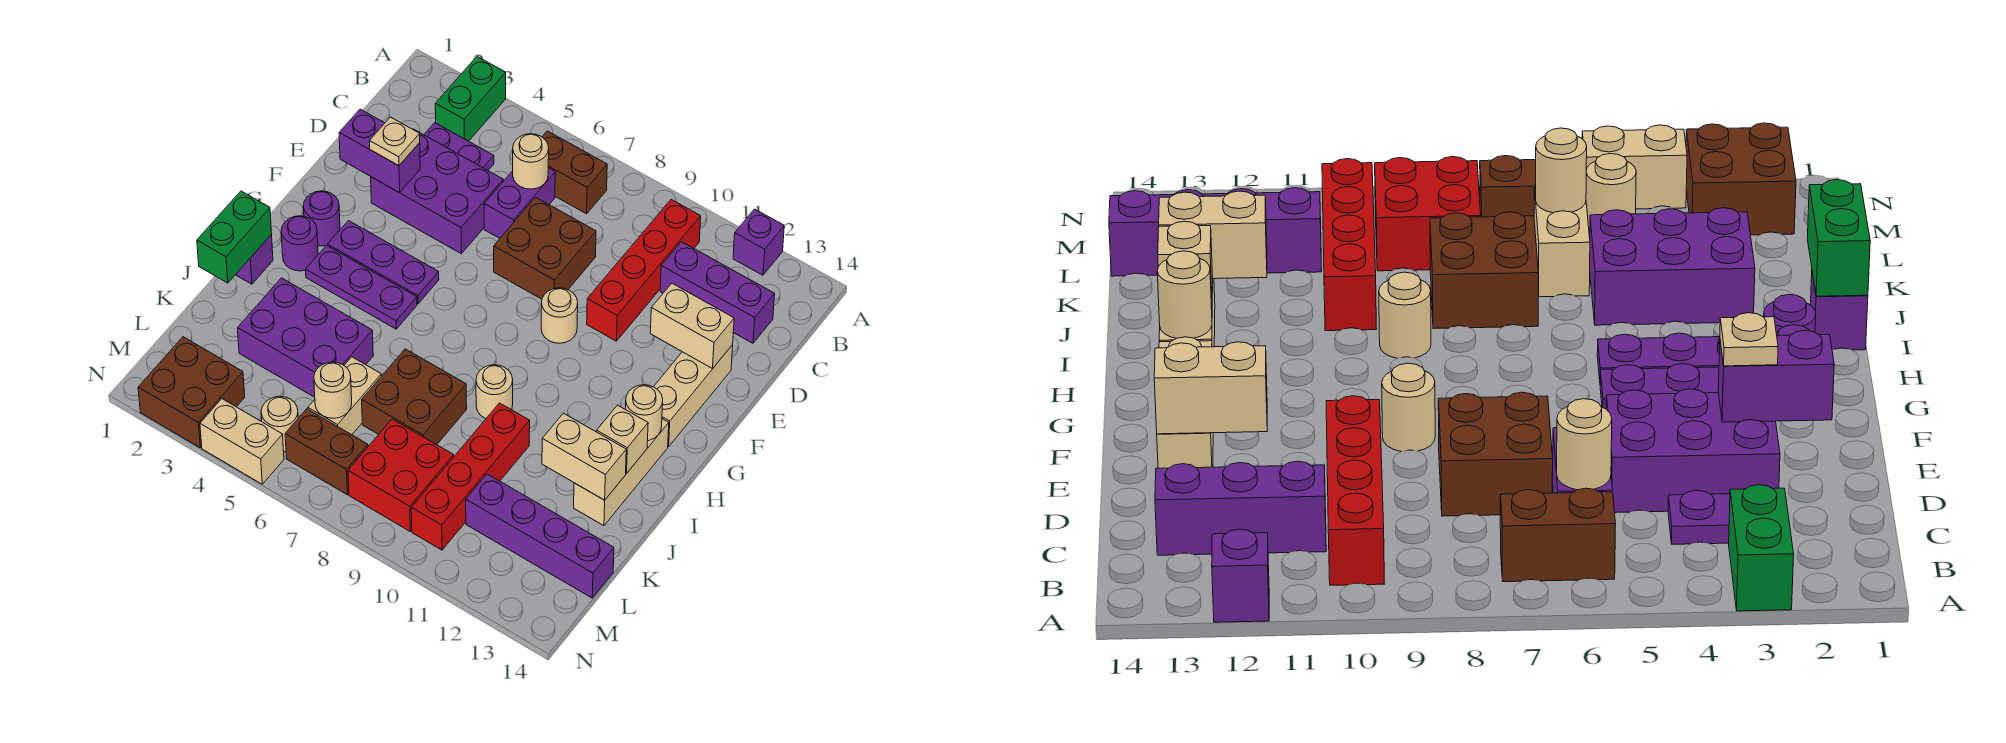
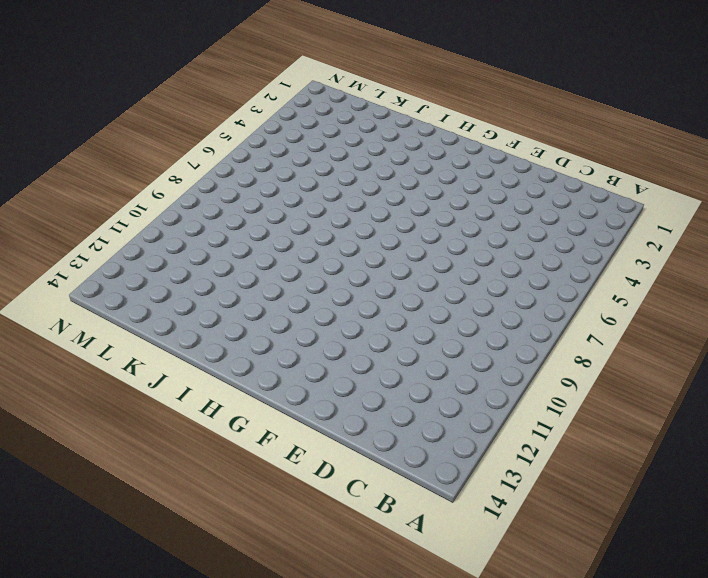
none -> green brick A3:B3 level 1
none -> purple brick A12 level 1
none -> brown brick B6:B7 level 1
none -> red brick B10:E10 level 1

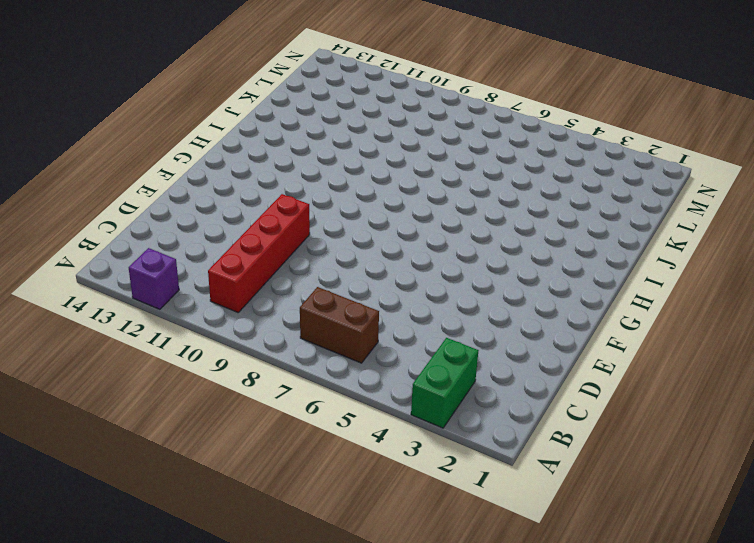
none -> purple plate C3:C4 level 1
none -> purple brick C6:D6 level 1
none -> purple brick C11:C13 level 1
none -> purple brick D3:E5 level 1

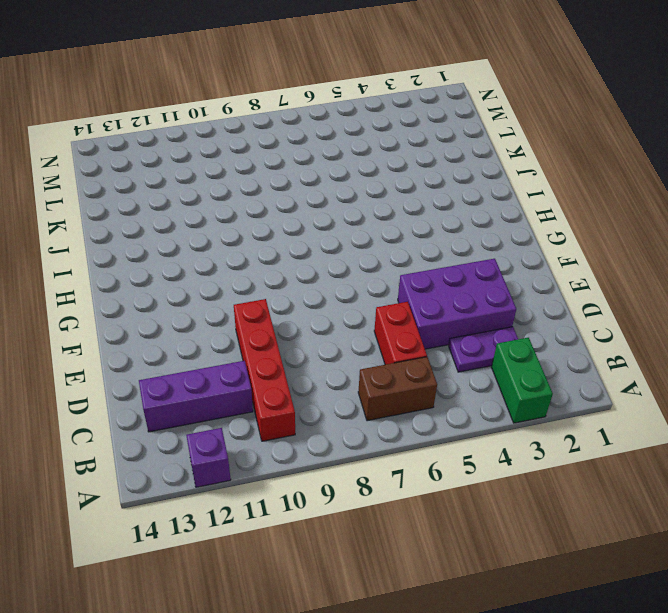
red brick C6:D6 level 1 -> purple brick C6:D6 level 1
none -> brown brick D7:E8 level 1
none -> tan brick E13:G13 level 1
none -> tan round brick F9 level 1
none -> purple round brick G2 level 1

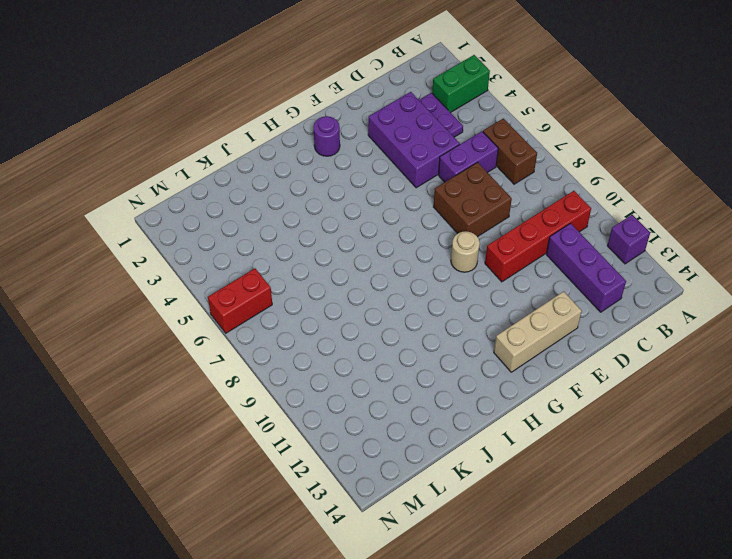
red brick M6:N6 level 1 -> brown brick M6:M7 level 1
none -> purple plate G3:G5 level 1
none -> purple round brick H2 level 1
none -> purple plate H3:H5 level 1
none -> tan brick H13:J13 level 1

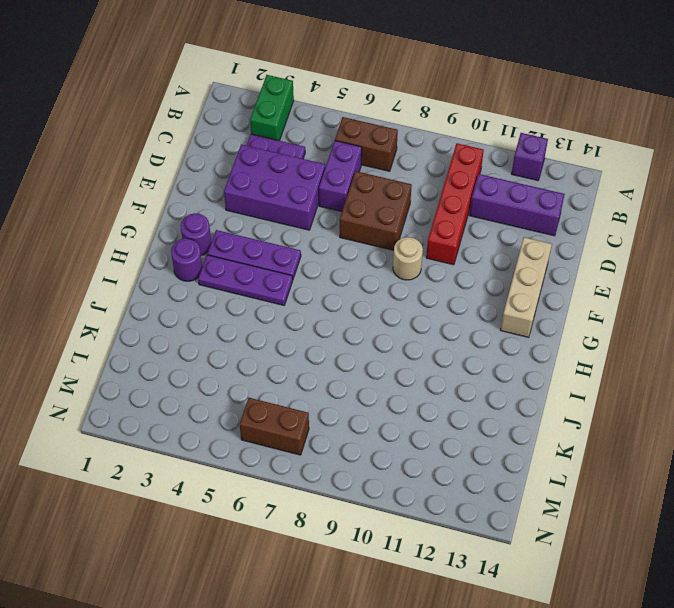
none -> tan brick H13:J13 level 1
none -> purple brick I1 level 1
none -> tan round brick I9 level 1
none -> purple brick J3:K5 level 1

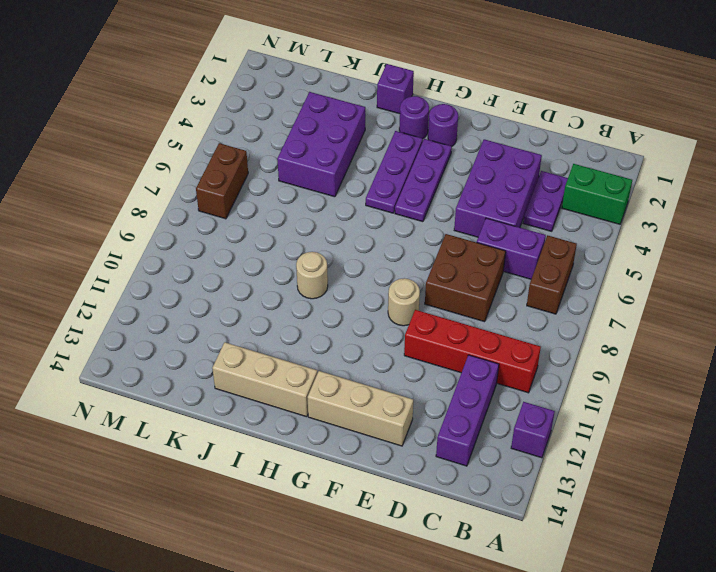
none -> brown brick J7:K8 level 1
none -> red brick J10:M10 level 1
none -> tan brick K6:L6 level 1
none -> red brick L8:M9 level 1

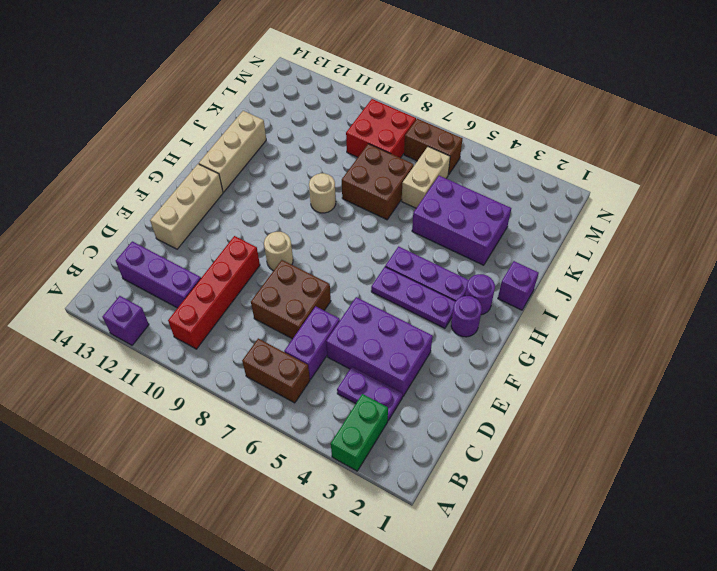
none -> red brick J10:M10 level 1
none -> purple brick L11:L14 level 1
none -> brown brick M2:N3 level 1
none -> tan round brick M5 level 1

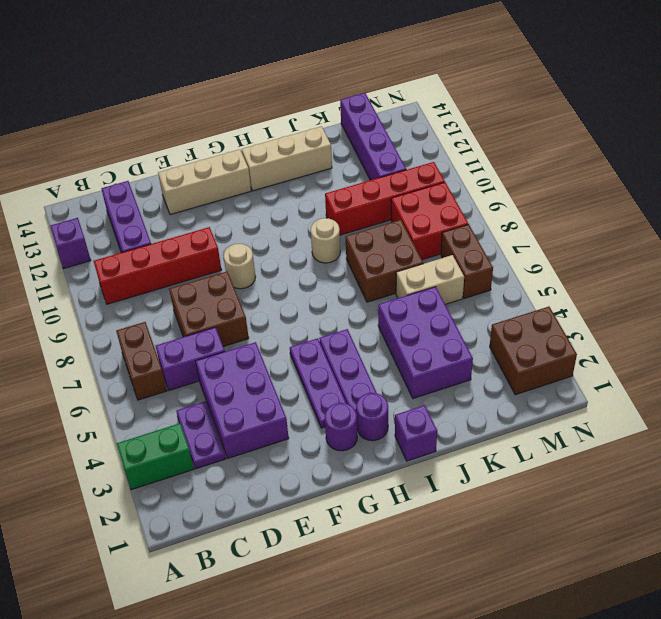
none -> tan round brick M5 level 1
none -> tan brick N4:N5 level 1
none -> tan round brick C6 level 2
none -> purple brick E2:E3 level 2

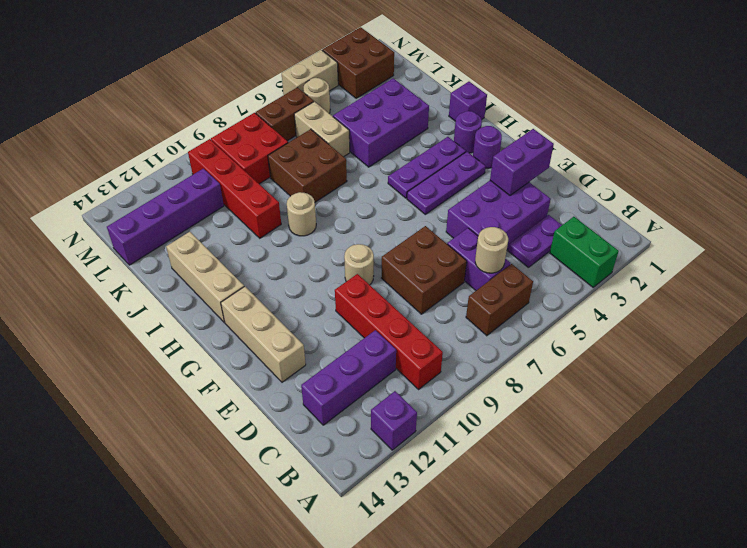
none -> tan brick E12:E13 level 2
none -> tan round brick H13 level 2
none -> green brick I1:J1 level 2
none -> tan brick I13 level 2

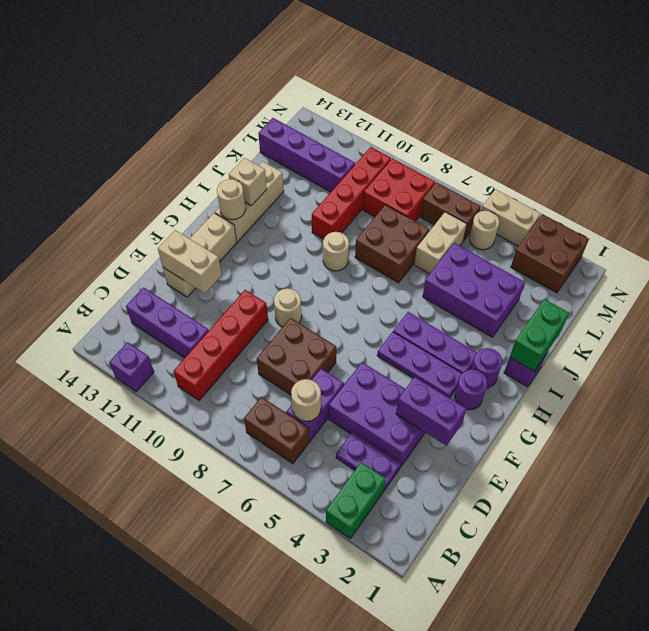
none -> tan brick J12:J13 level 2
none -> tan round brick L6 level 2
none -> tan plate E3 level 3

